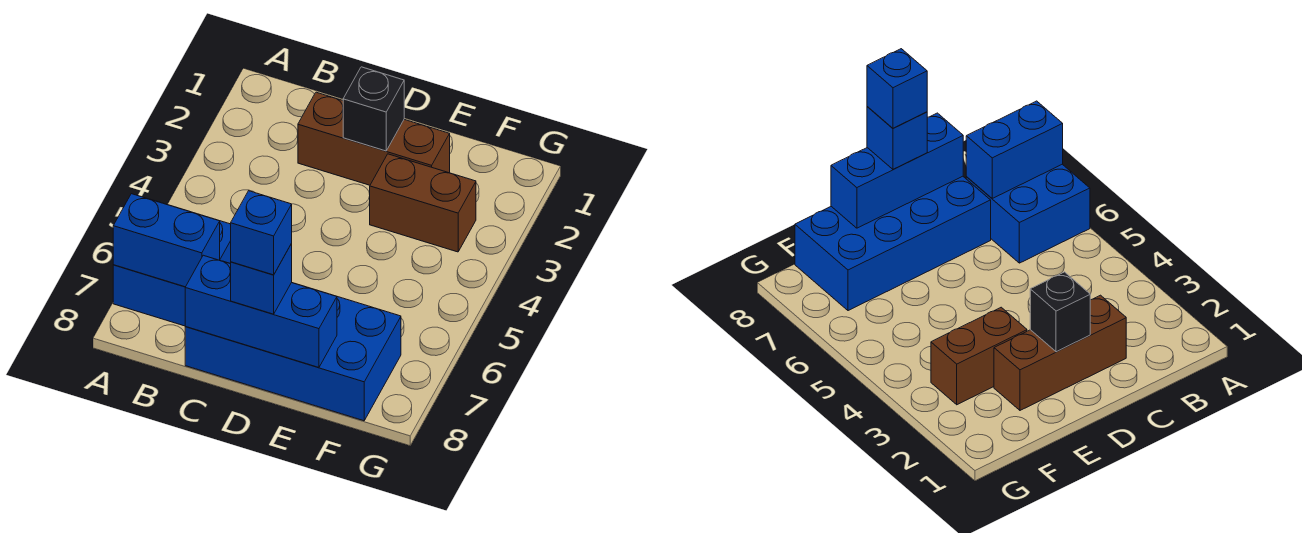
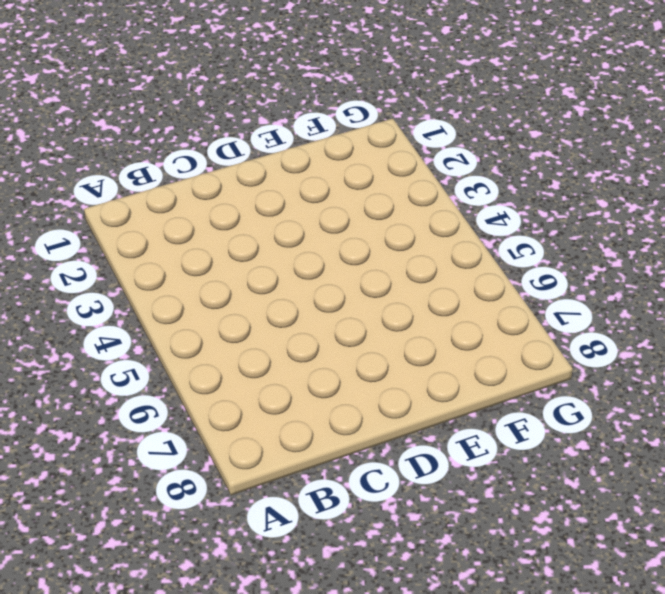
none -> blue brick A6:B7 level 1
none -> brown brick C2:E2 level 1

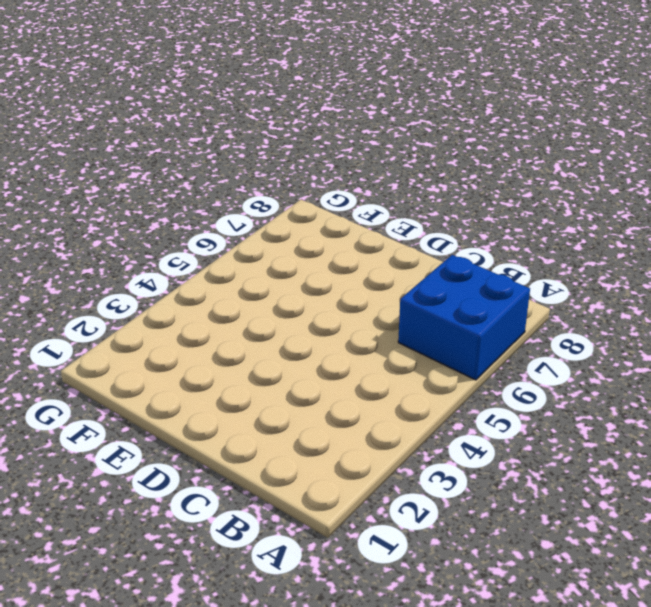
none -> brown brick C2:E2 level 1
none -> blue brick C7:F8 level 1

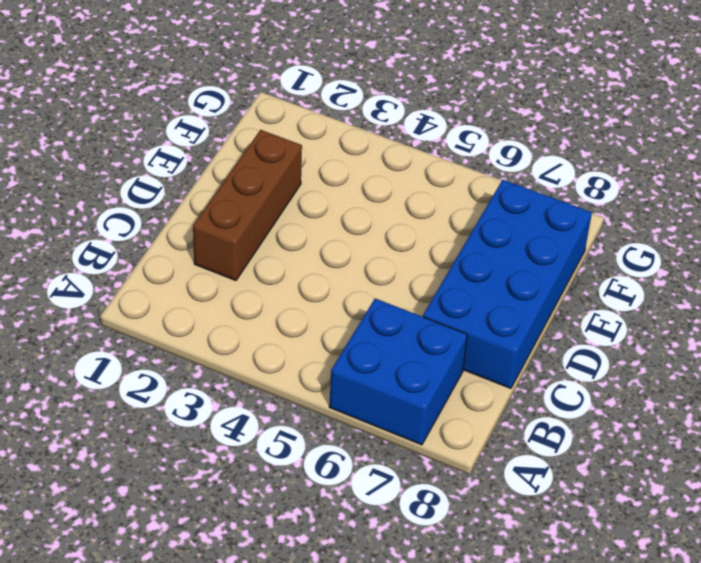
none -> brown brick E3:F3 level 1
none -> blue brick A7:B7 level 2

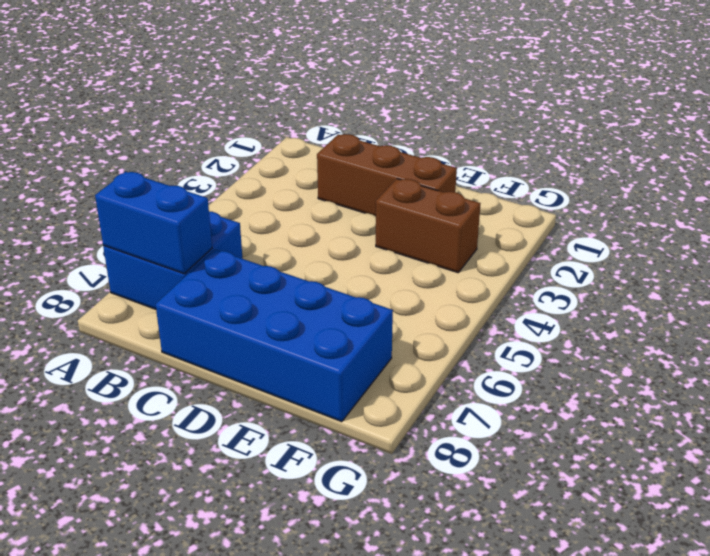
none -> blue brick C8:E8 level 2
none -> black brick D2 level 2

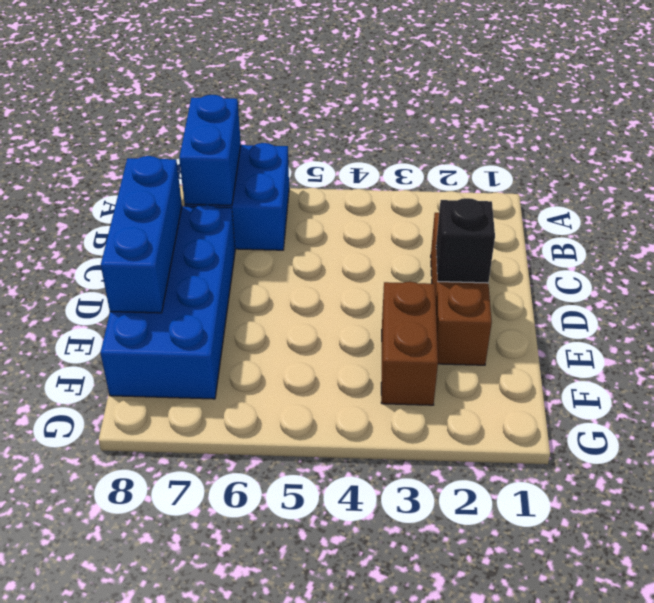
none -> blue brick D8 level 3
none -> blue brick D8 level 4

